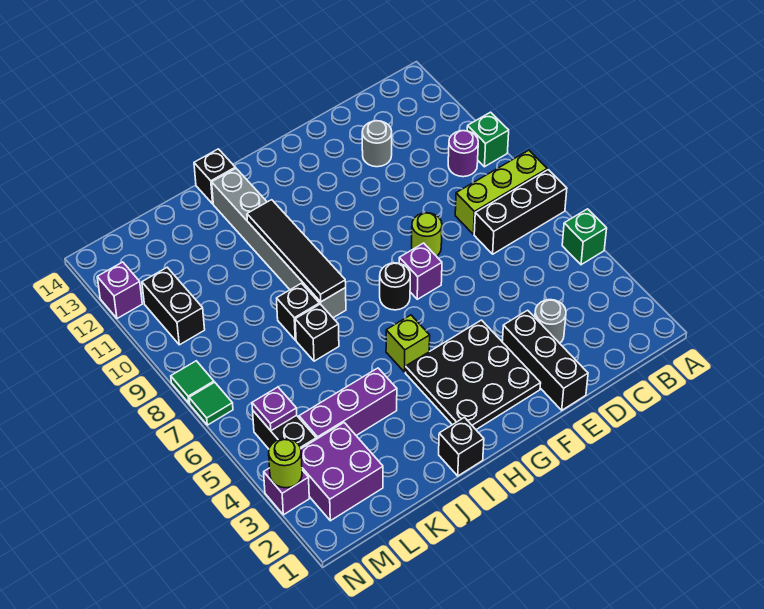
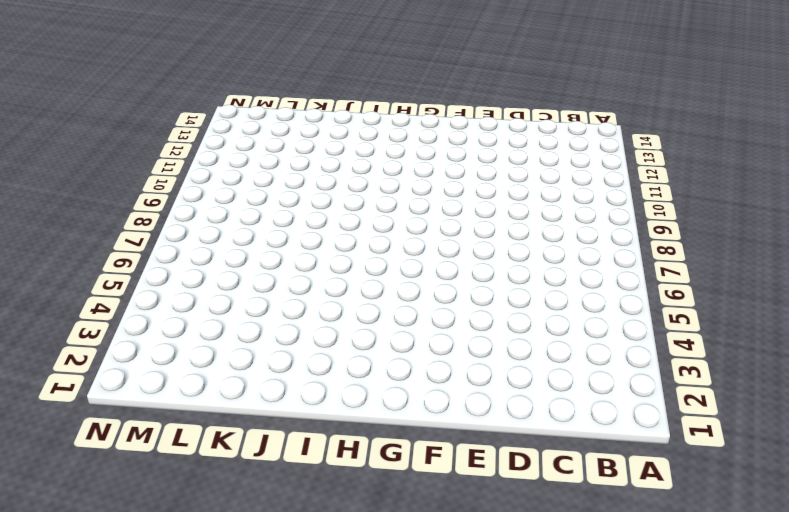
none -> green brick A5 level 1
none -> black brick A7:C7 level 1
none -> lime brick A8:C8 level 1

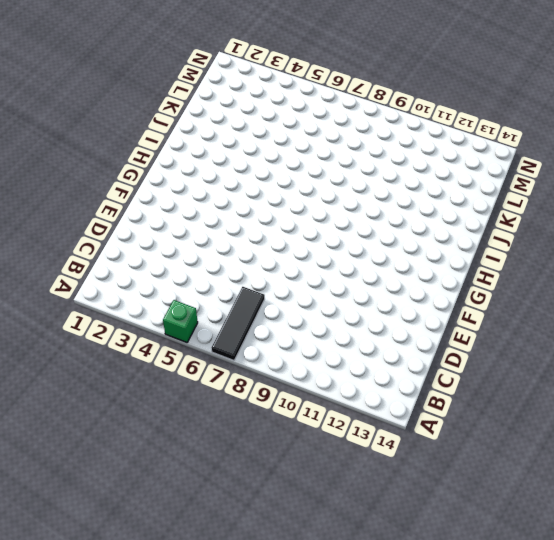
black tile A7:C7 level 1 -> black brick A7:C7 level 1
none -> lime brick A8:C8 level 1
none -> green brick A10 level 1
none -> purple round brick B10 level 1

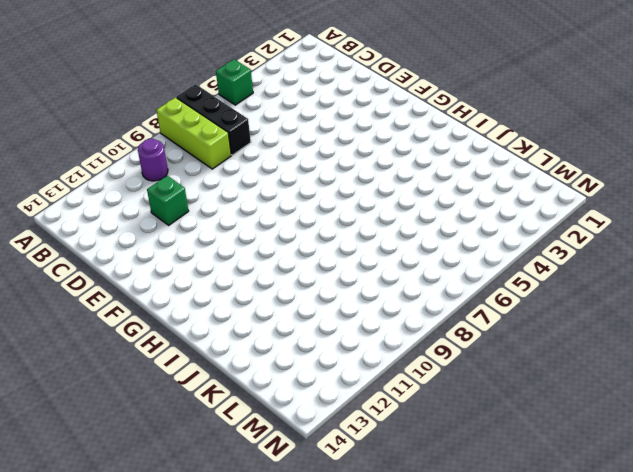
green brick D11 level 1 -> green brick A10 level 1
none -> grey round brick D3 level 1
none -> grey round brick D12 level 1
none -> black brick E1:E3 level 1

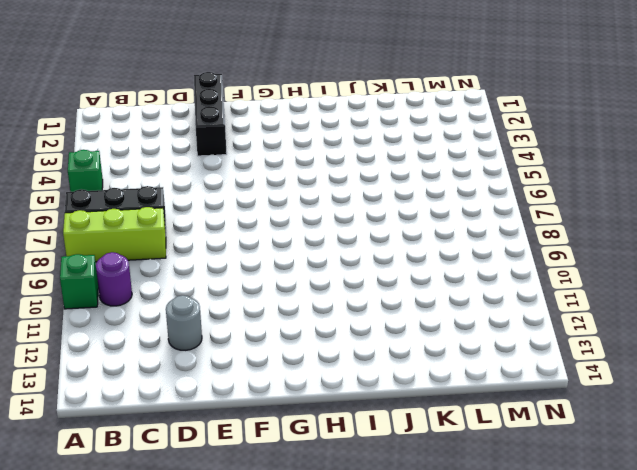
none -> grey round brick D3 level 1
none -> lime round brick E8 level 1
none -> black plate F2:H4 level 1

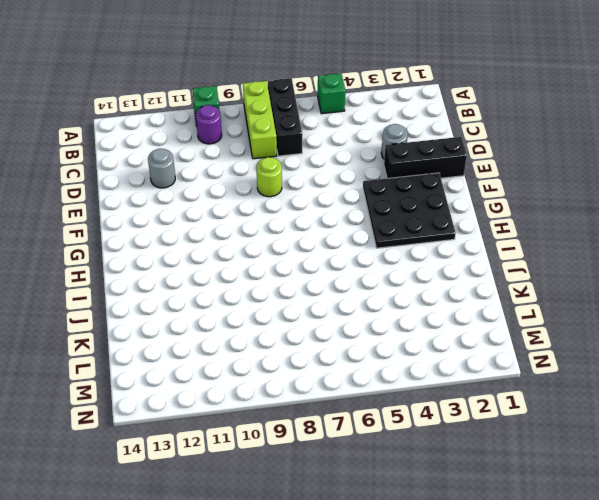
none -> purple brick F7 level 1
none -> black round brick G7 level 1
none -> lime brick H5 level 1

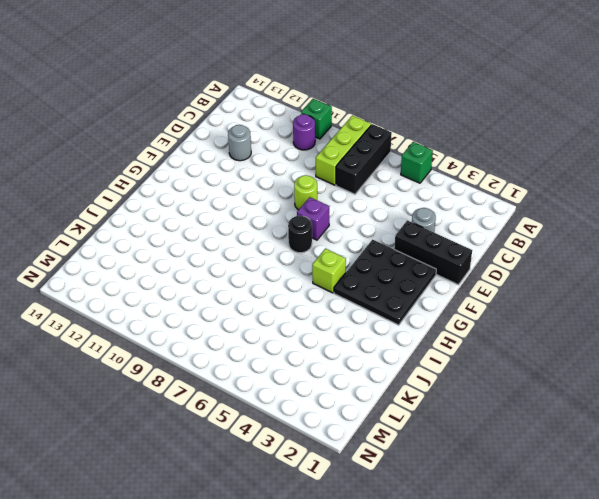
none -> black brick I1 level 1
none -> grey brick I8:I13 level 1
none -> black brick I14 level 1

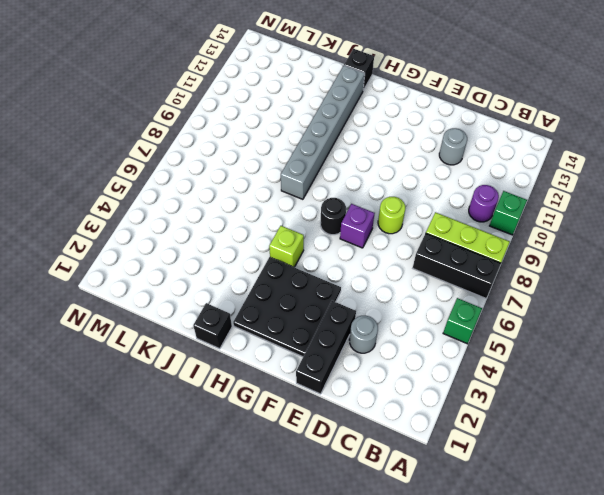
none -> purple brick J4:L4 level 1
none -> black brick J7 level 1
none -> black brick J8 level 1

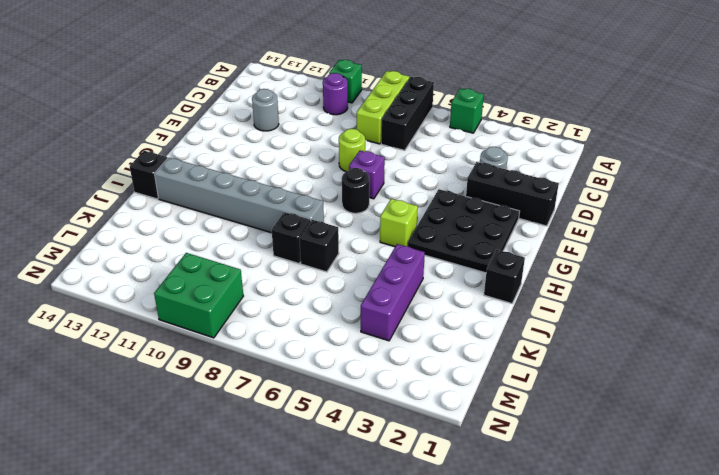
green brick M9:N10 level 1 -> black brick M10:M11 level 1
none -> purple brick L2:M3 level 1
none -> black brick M4:M5 level 1
none -> purple brick N3 level 1

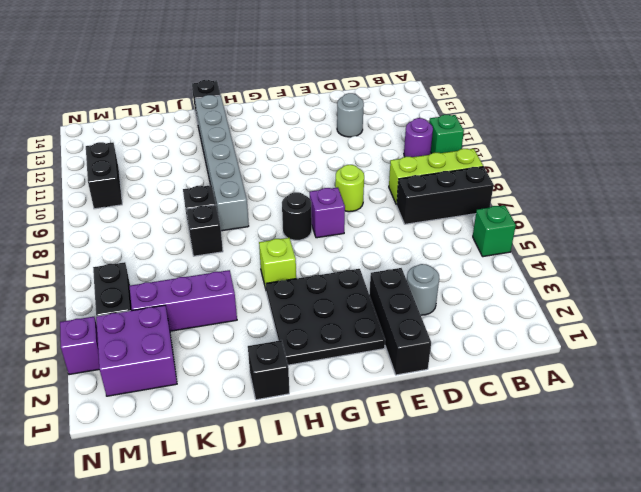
none -> green tile N7 level 1
none -> green tile N8 level 1
none -> purple brick N12 level 1

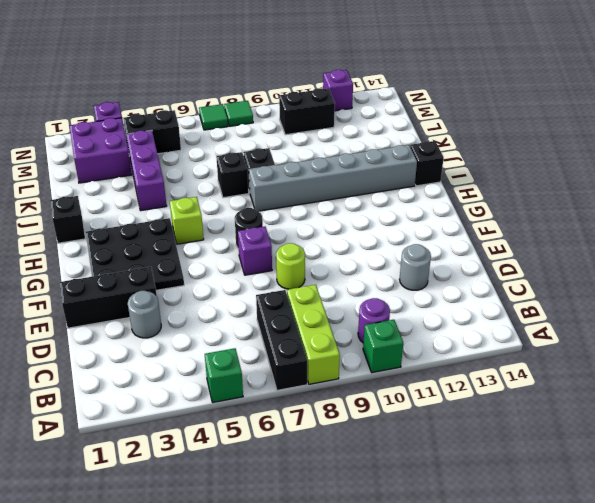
none -> black tile I8:I11 level 2
none -> purple plate M5 level 2
none -> lime round brick N3 level 2

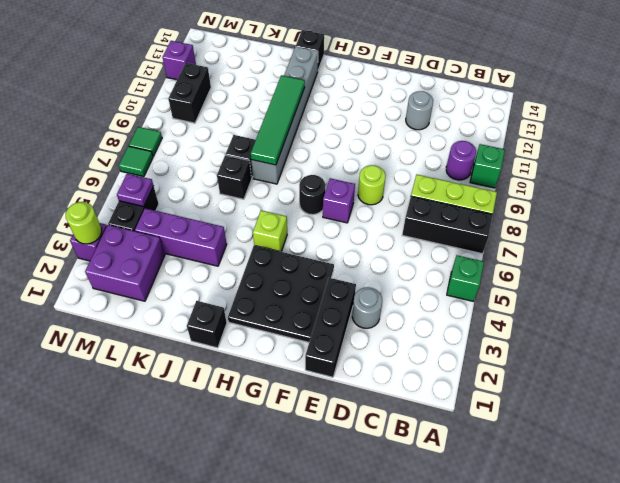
green tile I8:I11 level 2 -> black tile I8:I11 level 2

